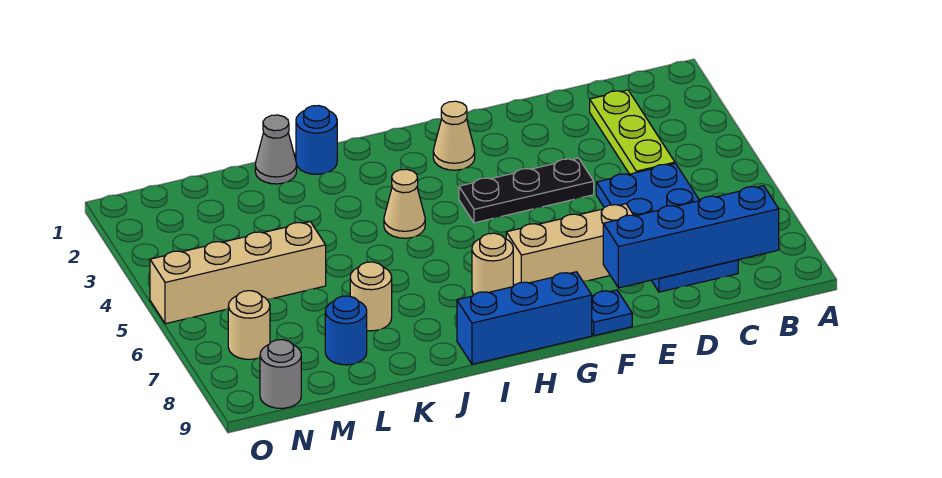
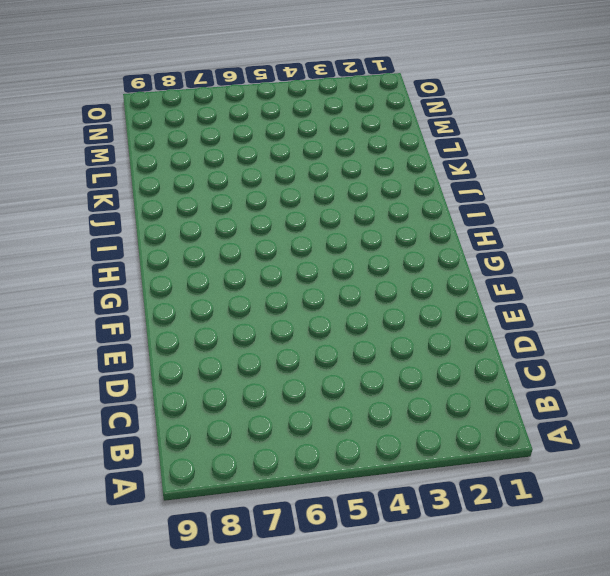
none -> lime plate C2:C4 level 1
none -> blue plate C5:D8 level 1
none -> black plate E4:G4 level 1

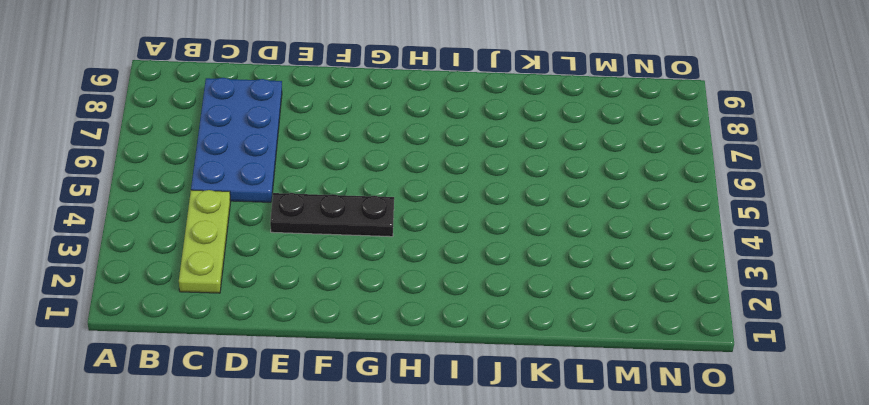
none -> tan brick E7:G7 level 1
none -> blue plate F9 level 1
none -> tan cone G2 level 1

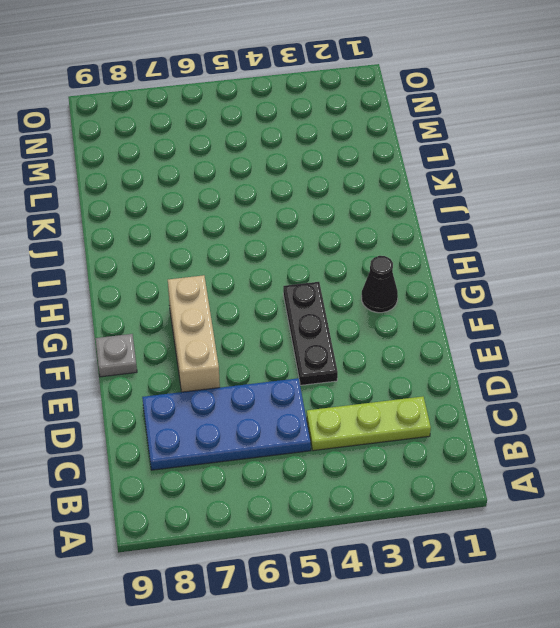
grey plate F9 level 1 -> blue plate F9 level 1
black cone G2 level 1 -> tan cone G2 level 1
none -> blue brick G9:I9 level 1
none -> tan round brick H7 level 1
none -> tan cone I4 level 1

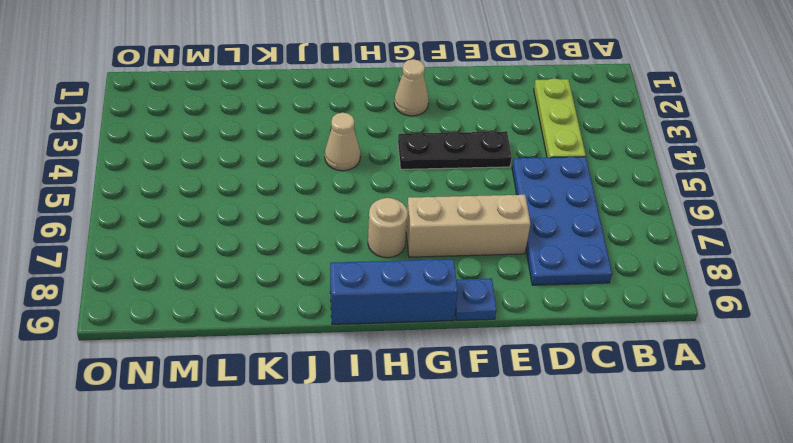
none -> blue round brick J1 level 1
none -> grey cone K1 level 1
none -> tan round brick K7 level 1

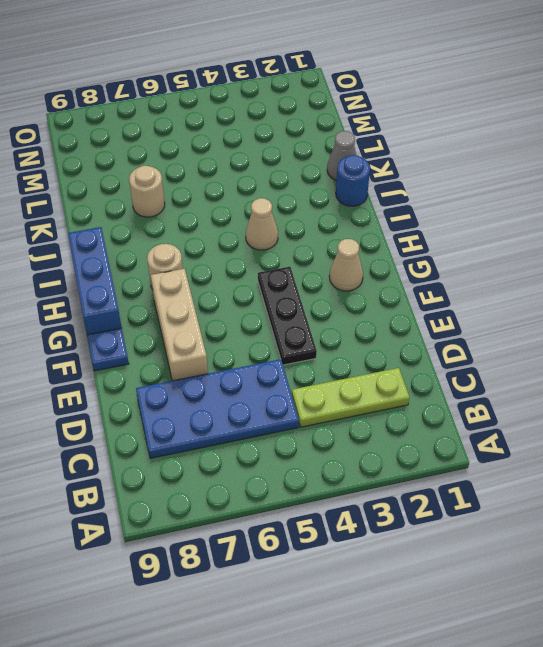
none -> tan brick L5:O5 level 1
none -> blue round brick L8 level 1
none -> tan round brick N7 level 1

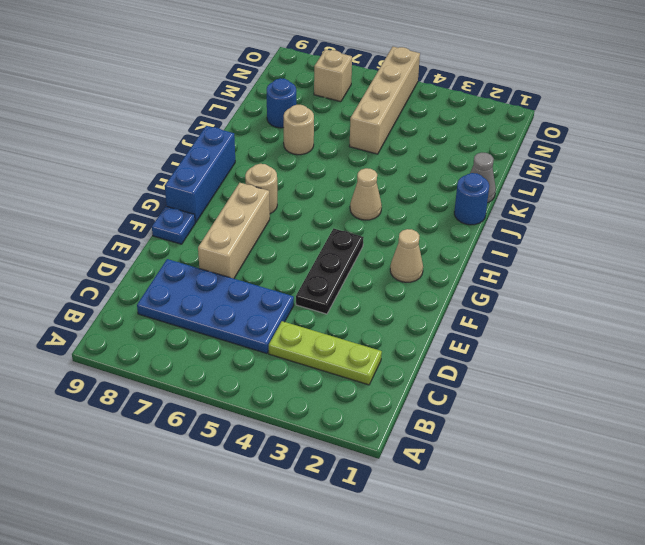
tan brick N7 level 1 -> tan round brick N7 level 1
none -> grey round brick N9 level 1
none -> blue brick B8:E8 level 2

